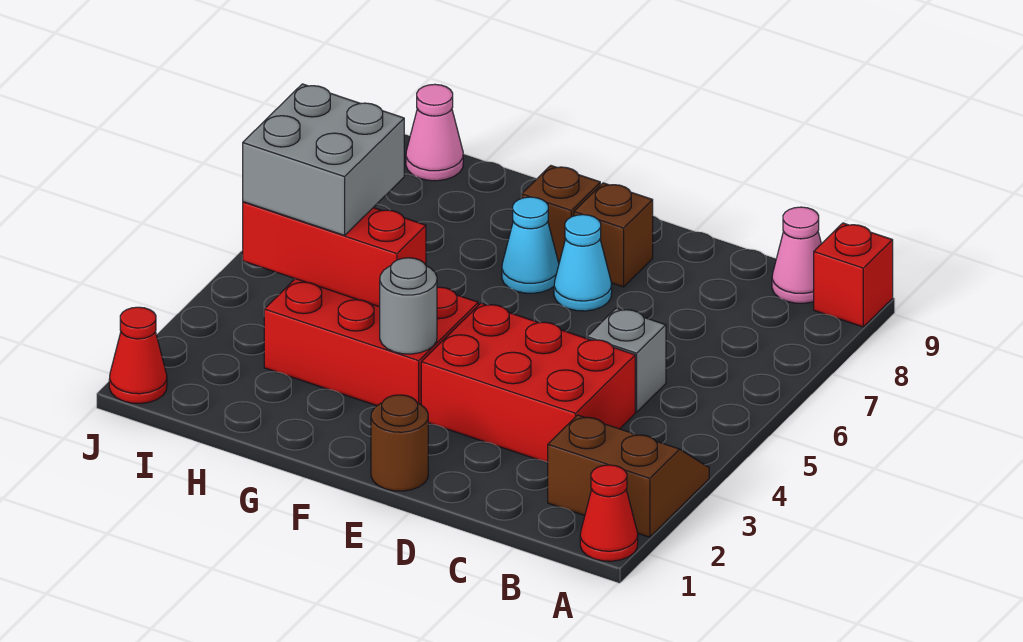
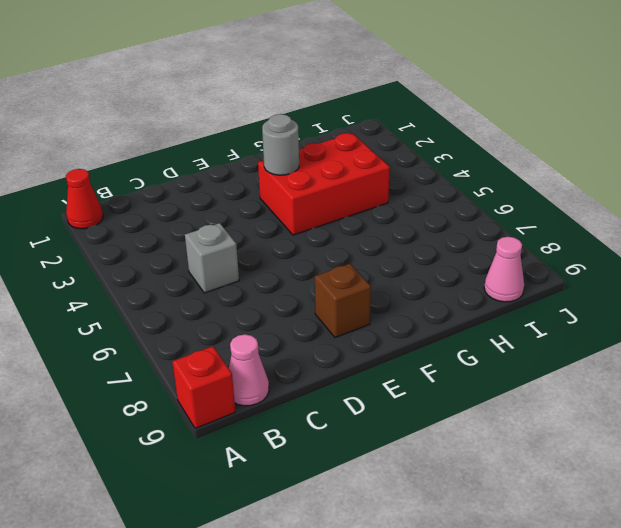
none -> brown slope A2:B3 level 1 top 2
none -> red brick C3:E4 level 1
none -> brown round brick E1 level 1

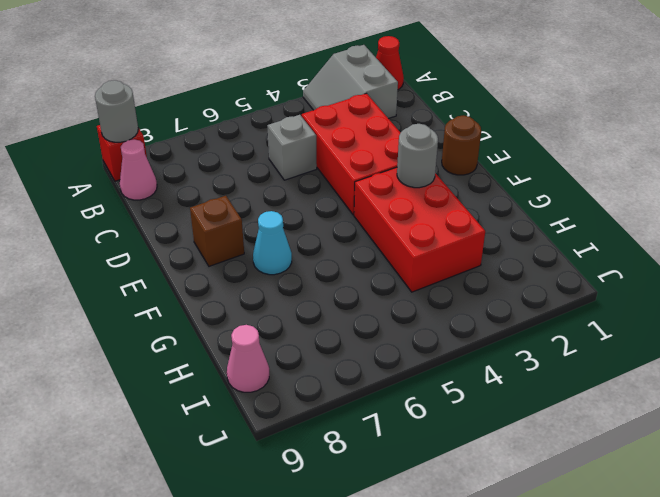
grey slope A2:B3 level 1 top 2 -> brown slope A2:B3 level 1 top 2
grey round brick A9 level 2 -> none
none -> cyan cone E7 level 1
none -> brown brick F8 level 1
none -> red cone J1 level 1

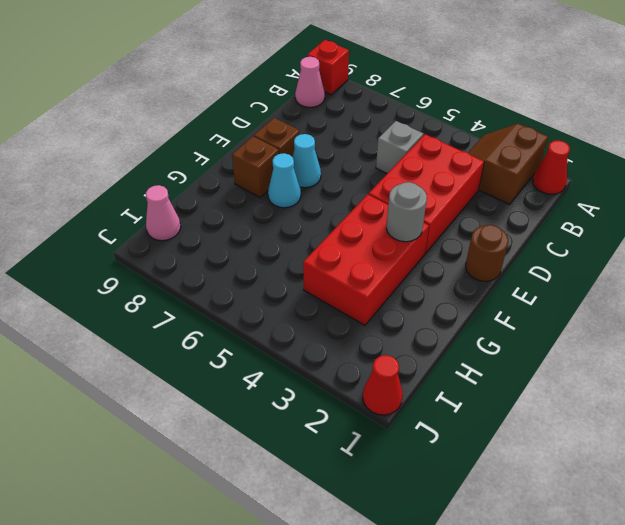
none -> red brick G4:I4 level 2
none -> grey brick H4:I5 level 3

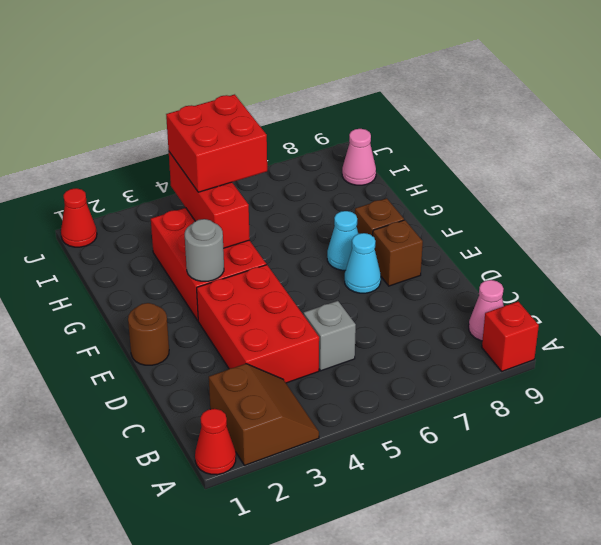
red brick H4:I5 level 3 -> grey brick H4:I5 level 3

